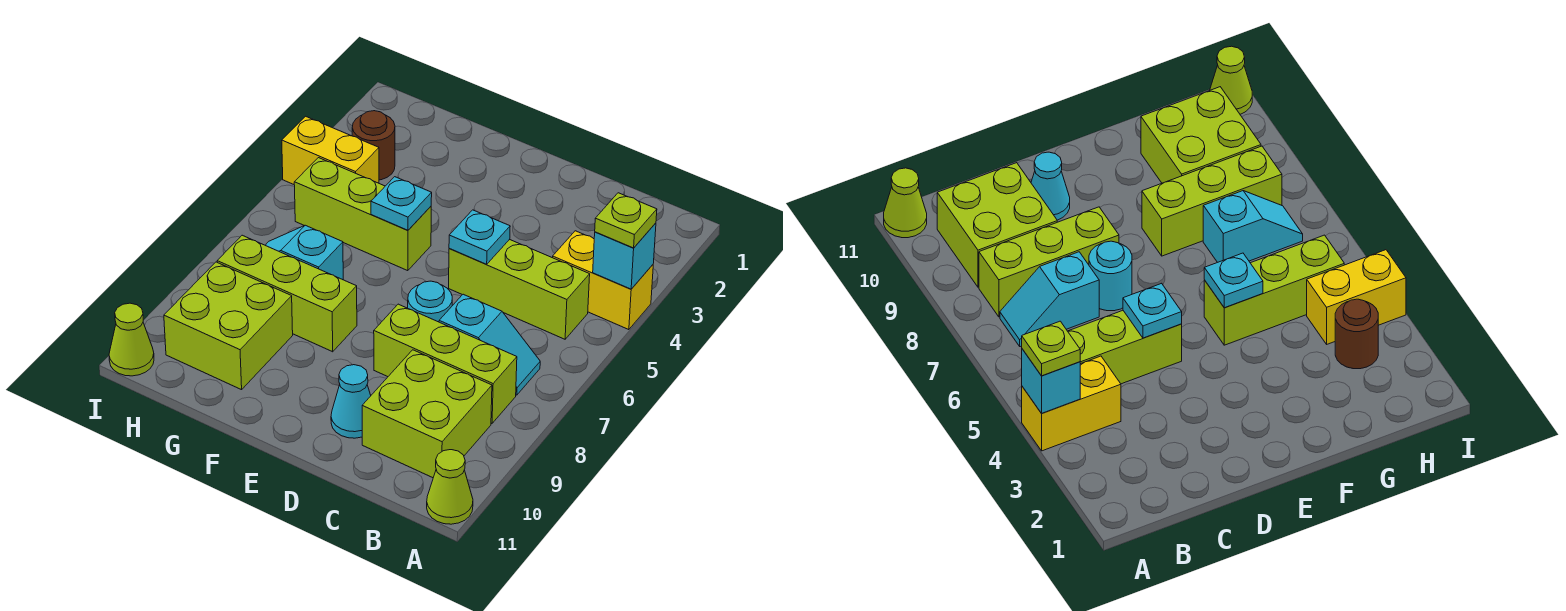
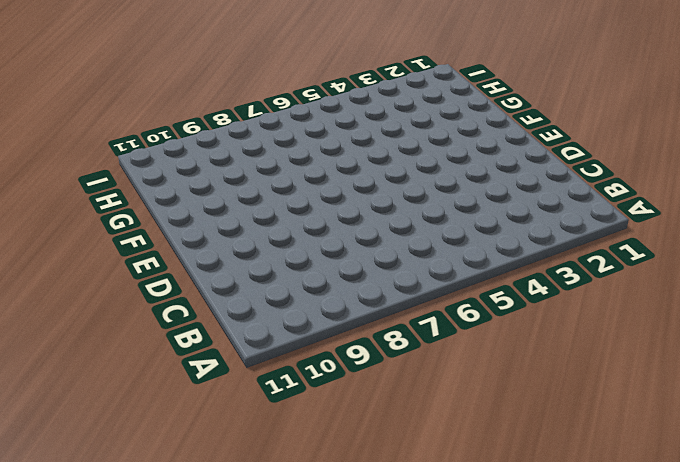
none -> yellow brick A4:B4 level 1
none -> lime cone A11 level 1
none -> lime brick B5:D5 level 1

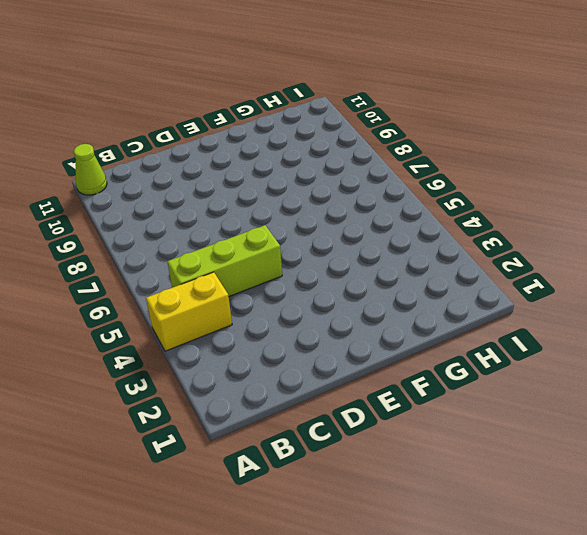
none -> cyan slope B7:C7 level 1 top C
none -> lime brick B8:D8 level 1
none -> lime brick B9:C10 level 1

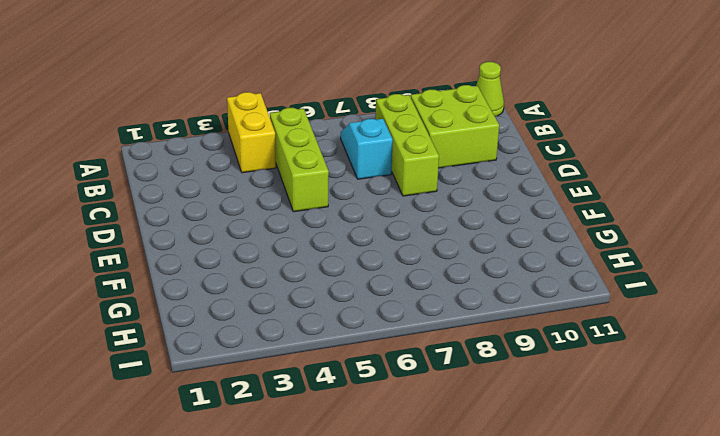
none -> cyan round brick D7 level 1
none -> cyan cone D10 level 1
none -> lime brick F5:H5 level 1

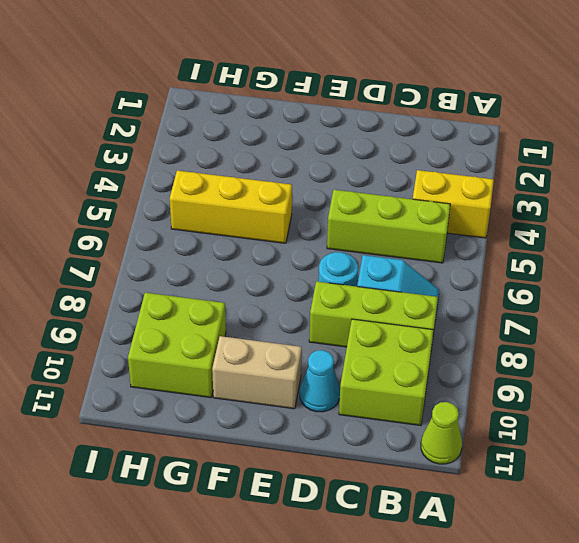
tan brick E10:F10 level 1 -> none
yellow brick F5:H5 level 1 -> lime brick F5:H5 level 1
none -> lime brick F8:H8 level 1
none -> cyan slope G7:H7 level 1 top G
none -> brown round brick H3 level 1

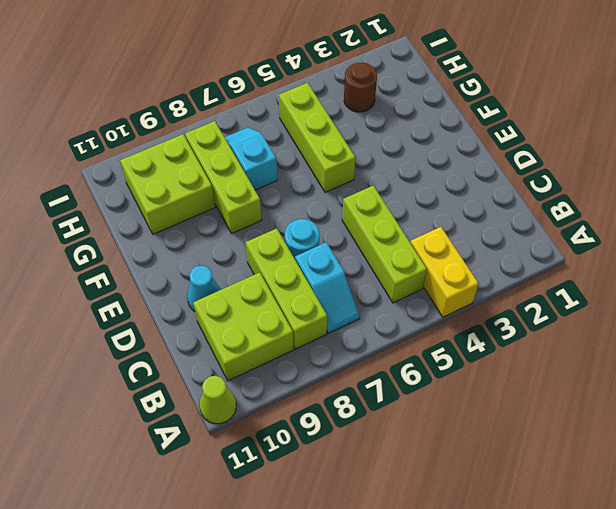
none -> yellow brick H4:I4 level 1
none -> lime cone I11 level 1
none -> cyan brick A4 level 2

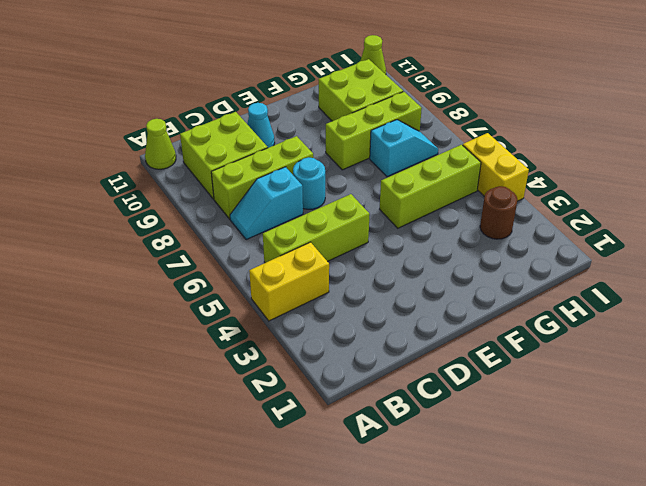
yellow brick I4:I5 level 1 -> yellow brick H4:I4 level 1
none -> cyan brick A4 level 2
none -> cyan plate D5 level 2
none -> cyan plate F5 level 2

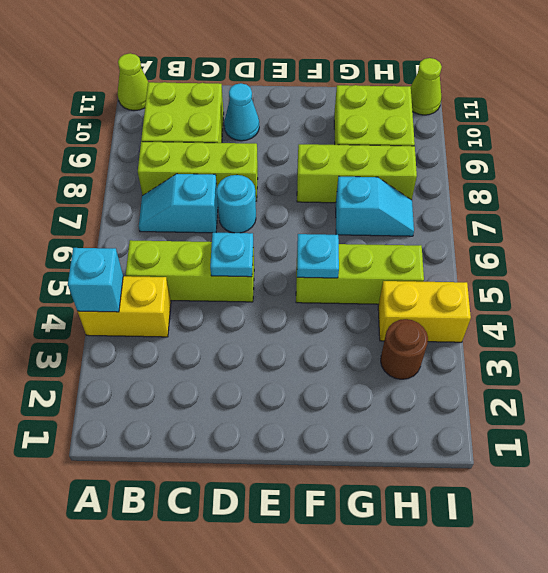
none -> lime plate A4 level 3

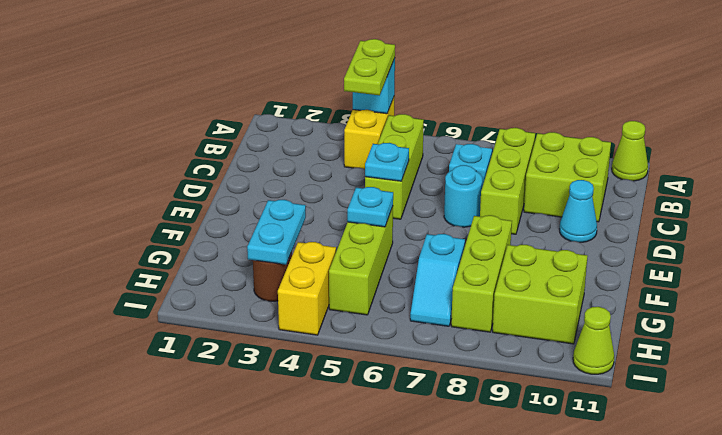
lime plate A4:B4 level 3 -> lime plate A4 level 3
cyan plate G3:H3 level 2 -> none

